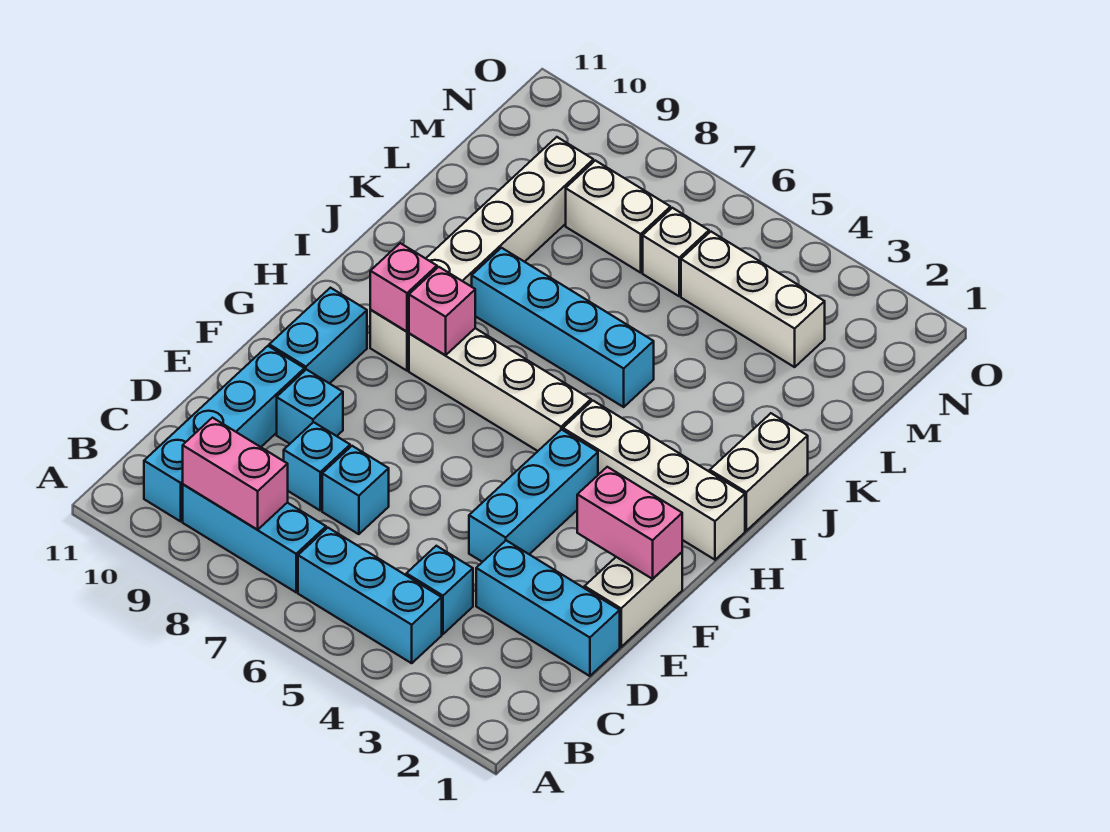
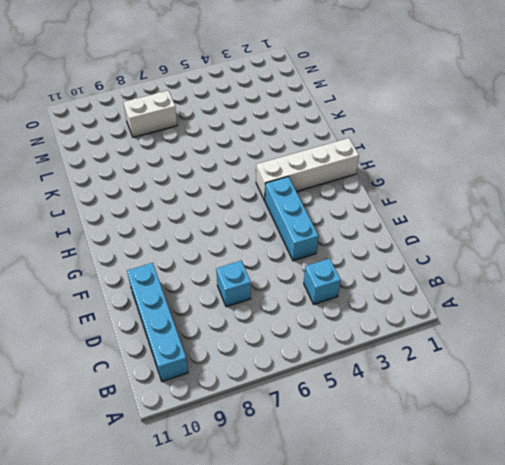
none -> cyan brick B4:B6 level 1
none -> cyan brick B7:B9 level 1
none -> cyan brick D1:D3 level 1

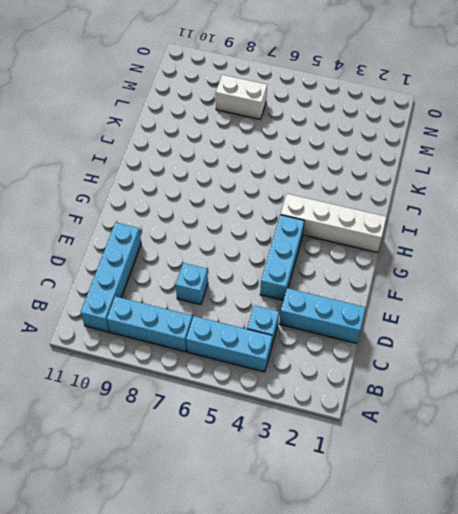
none -> cyan brick D8 level 1
none -> white brick E1:F1 level 1
none -> cyan brick E9 level 1

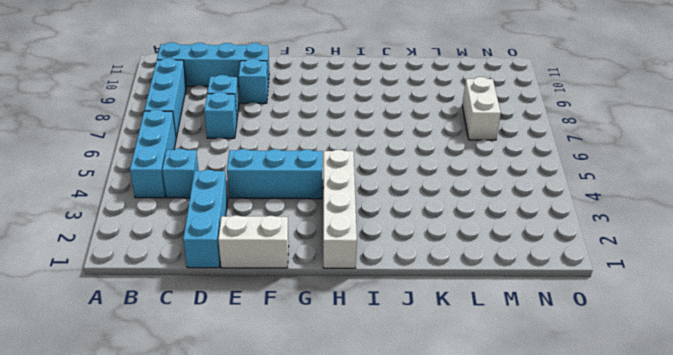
none -> cyan brick F10:G10 level 1
none -> white brick H5:H8 level 1
none -> white brick H9:M9 level 1

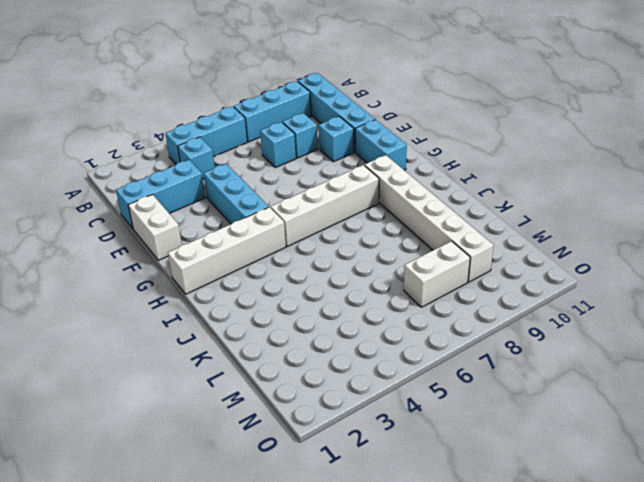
none -> white brick I1:J1 level 1
none -> cyan brick J5:J8 level 1
none -> white brick M3:M5 level 1

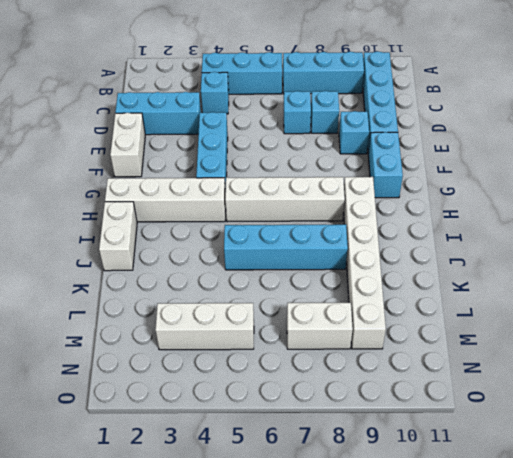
none -> white brick M6 level 1
none -> pink brick B8:B9 level 2
none -> pink brick F1:F2 level 2

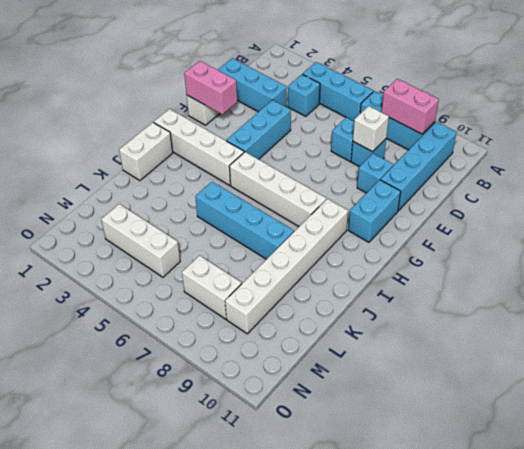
white brick D8 level 2 -> white brick M6 level 1
none -> pink brick H8 level 2
none -> pink brick H9 level 2

